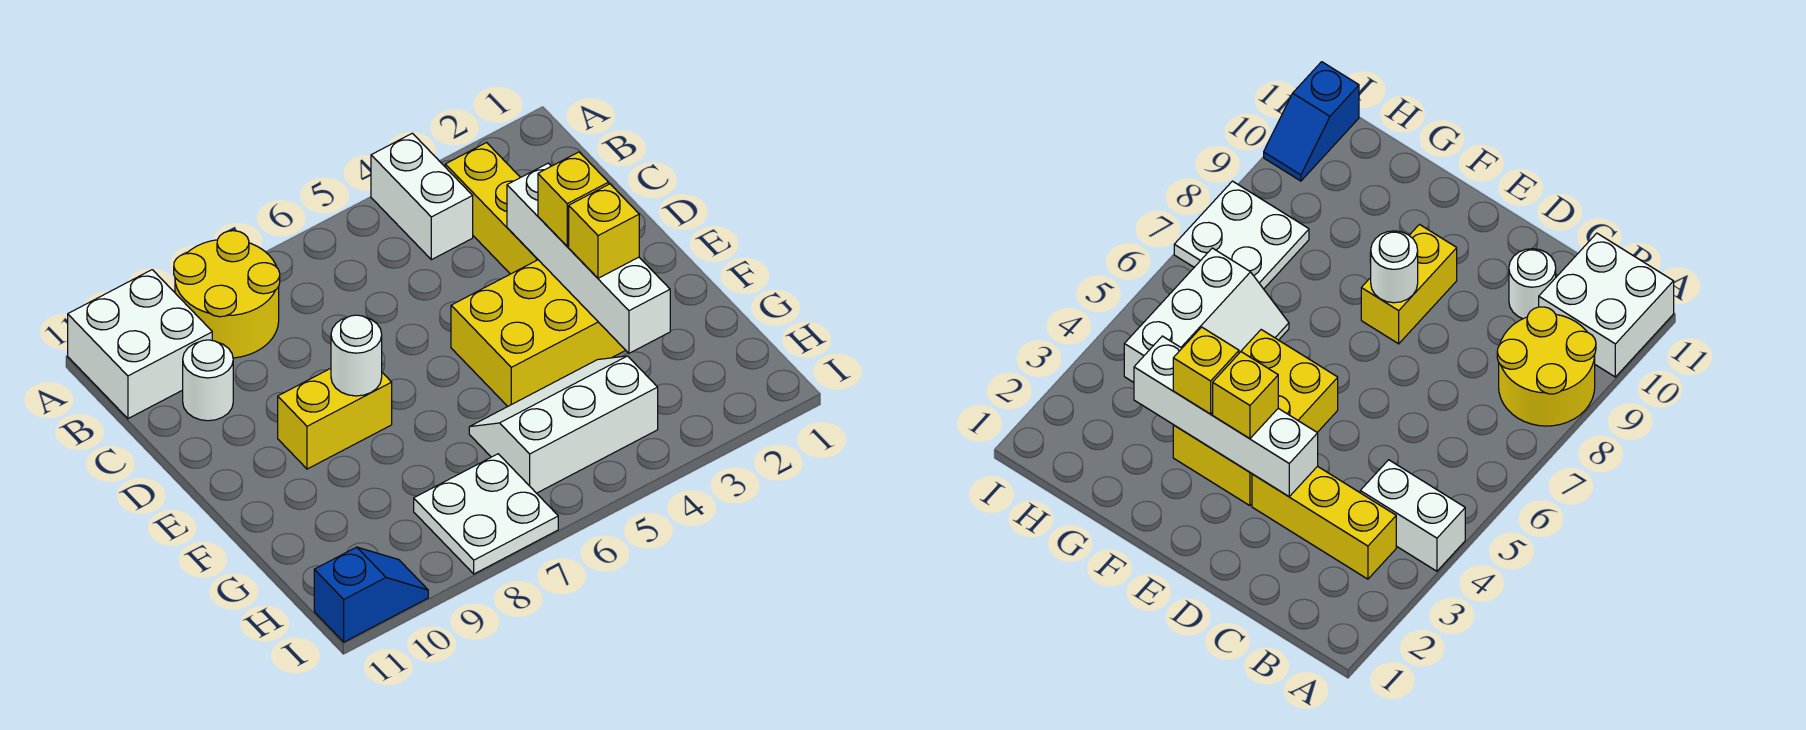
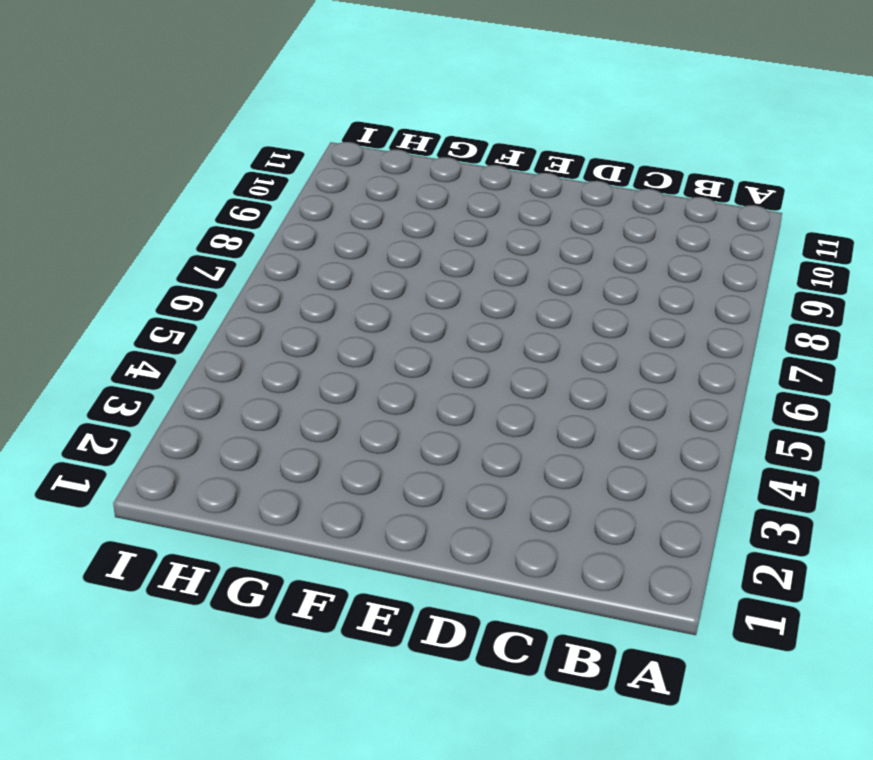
none -> white brick A4:B4 level 1
none -> yellow round brick A8:B9 level 1
none -> white brick A10:B11 level 1

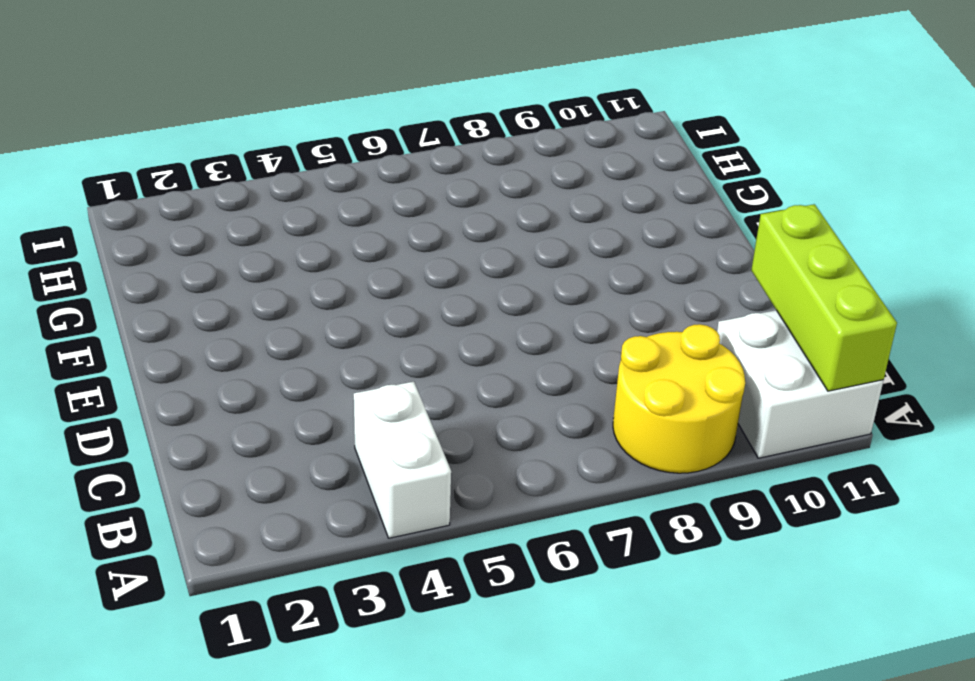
lime brick A11:C11 level 2 -> none
none -> yellow brick B3:D3 level 1
none -> white round brick C10 level 1
none -> yellow brick E3:F5 level 1

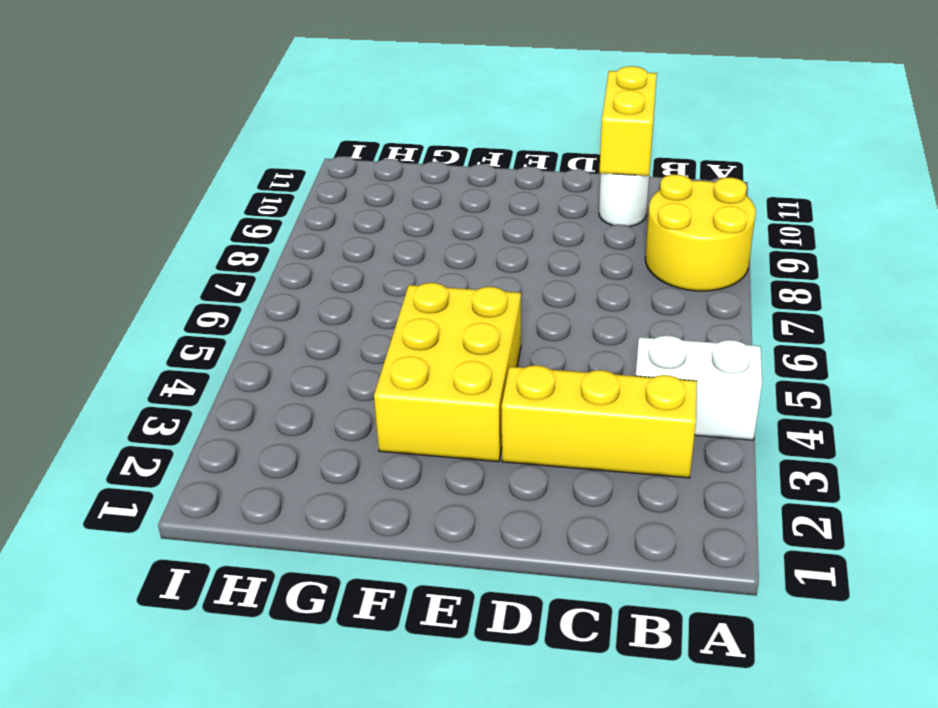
yellow brick C10:C11 level 2 -> yellow brick E8:E9 level 1
none -> white brick A10:B11 level 1
none -> white slope G4:H6 level 1 top H
none -> white plate H7:I8 level 1

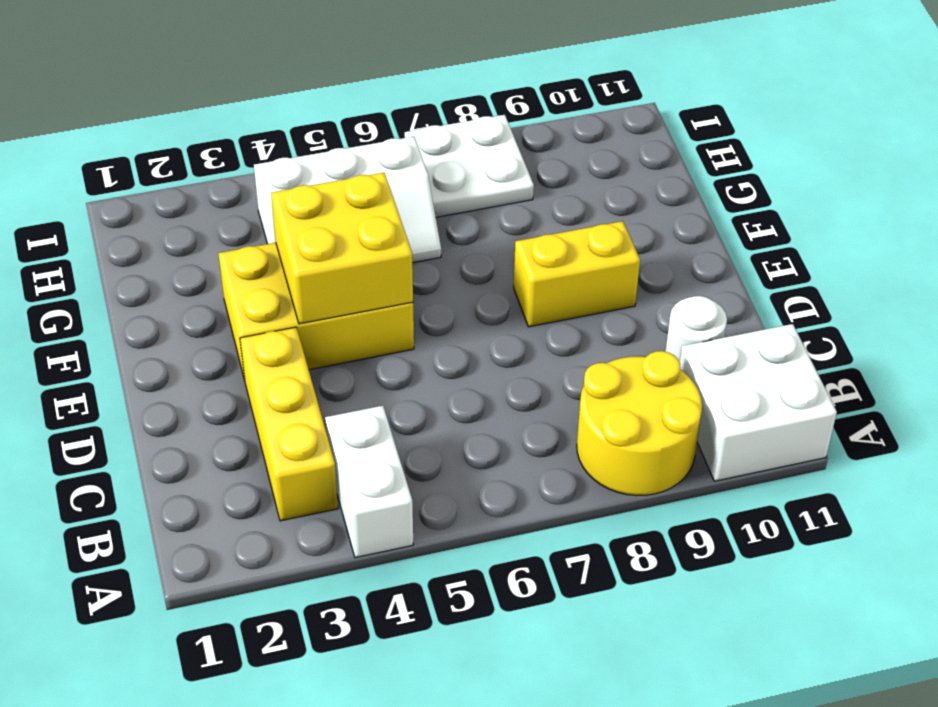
yellow brick E4:F5 level 2 -> none
none -> blue slope I10:I11 level 1 top 11
none -> white brick D3:G3 level 2
none -> white round brick E8 level 2

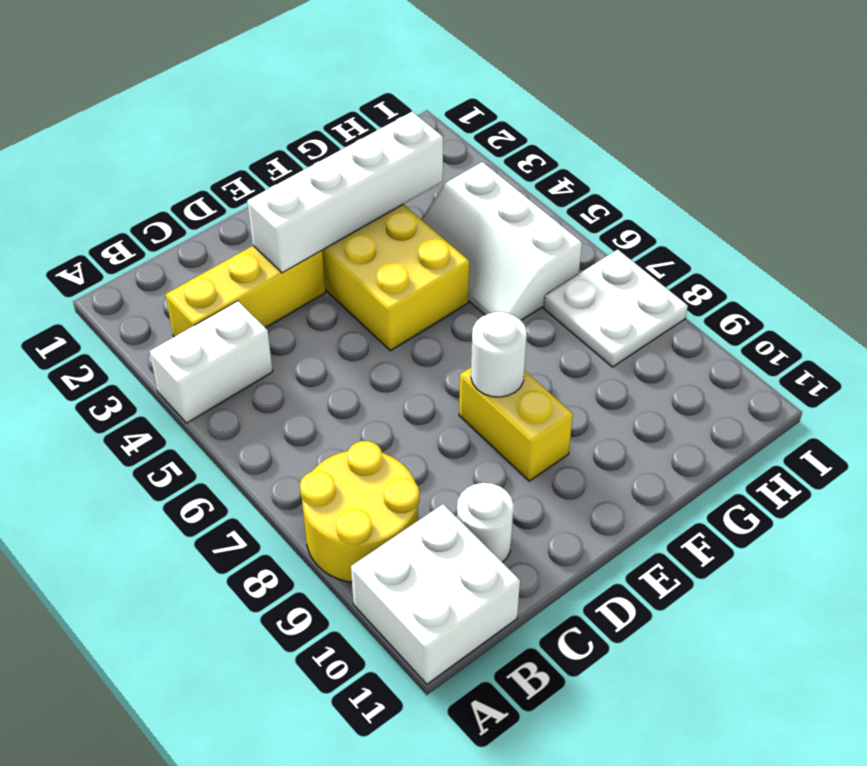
none -> blue slope I10:I11 level 1 top 11
none -> yellow brick E3 level 3
none -> yellow brick F3 level 3

